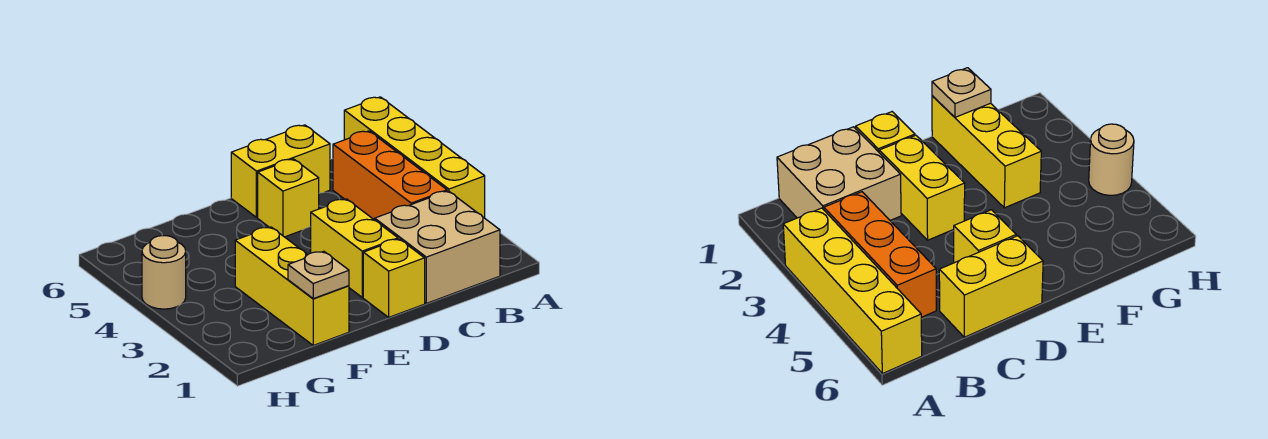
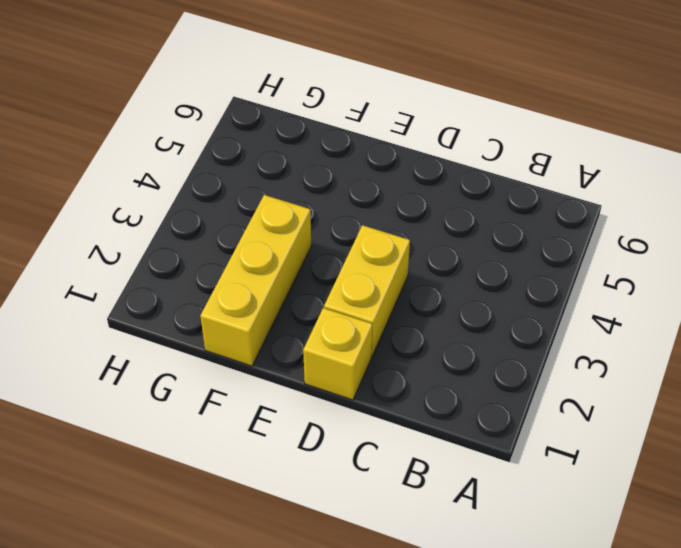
none -> yellow brick A3:A6 level 1
none -> tan brick B1:C2 level 1

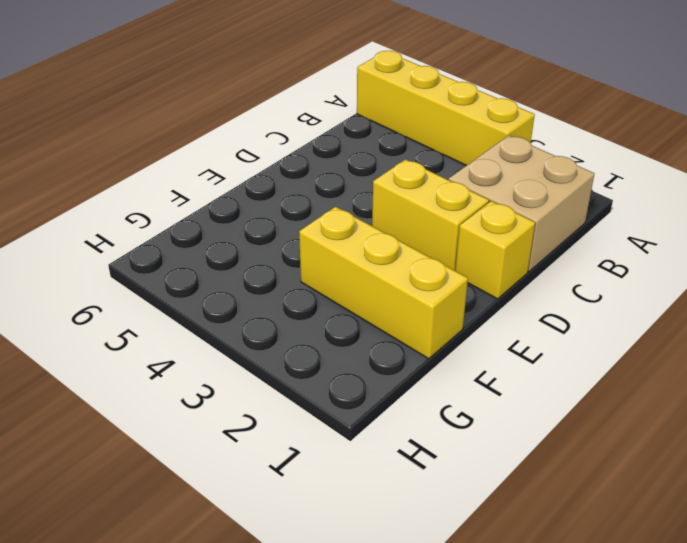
none -> orange brick B3:B5 level 1
none -> yellow brick C6:D6 level 1

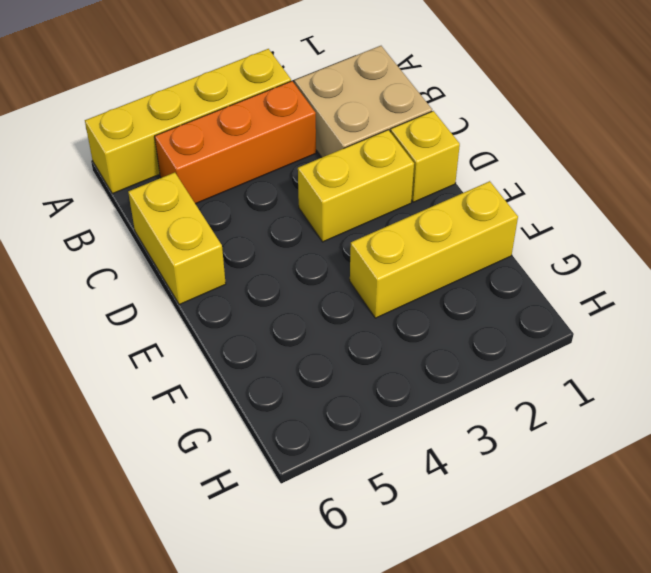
none -> yellow brick D5 level 1
none -> tan round brick H4 level 1

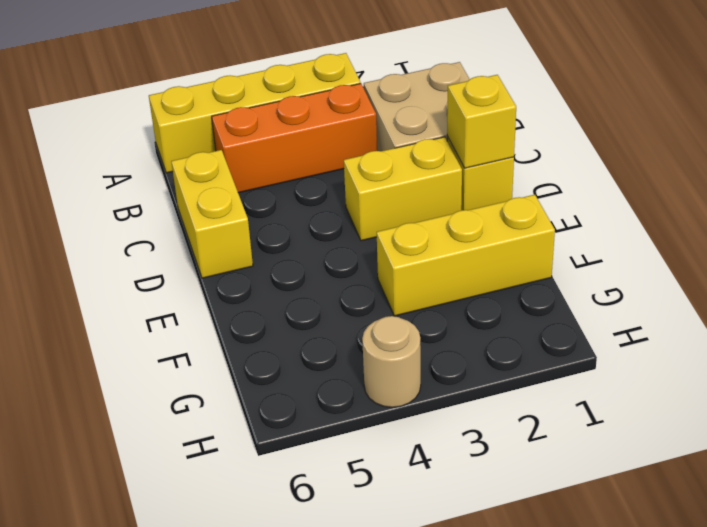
yellow brick D1 level 2 -> yellow brick D5 level 1
none -> tan plate F1 level 2

